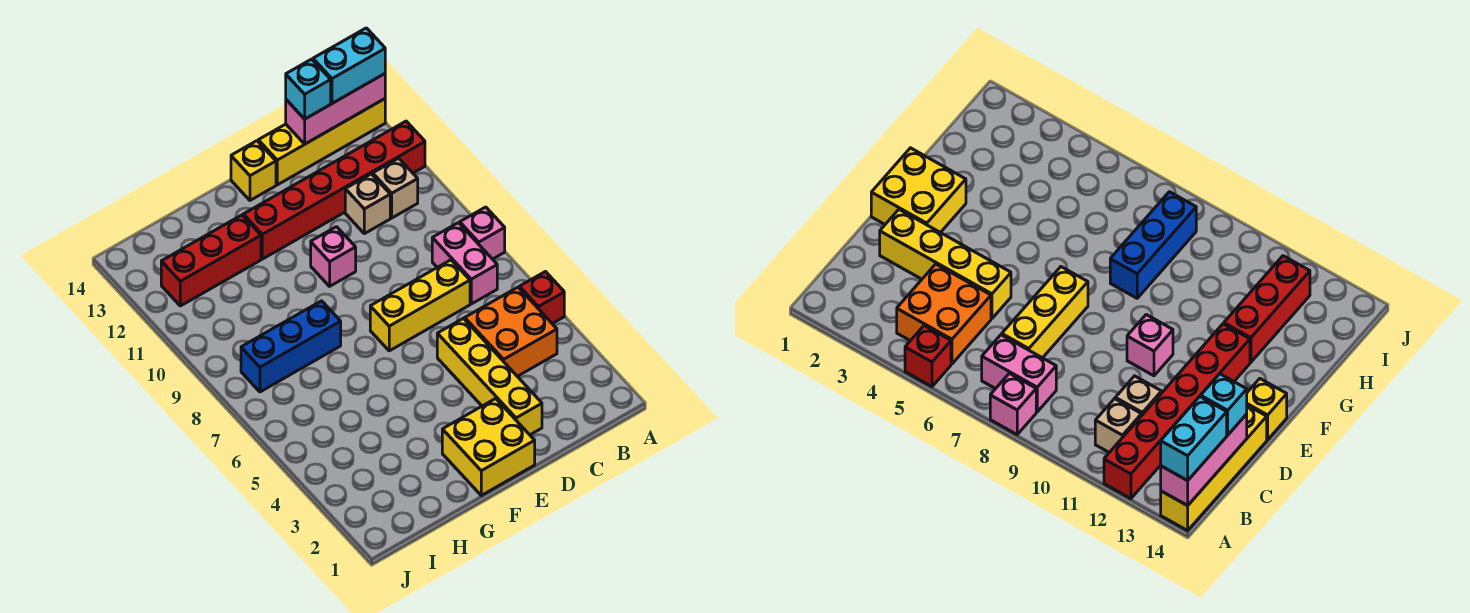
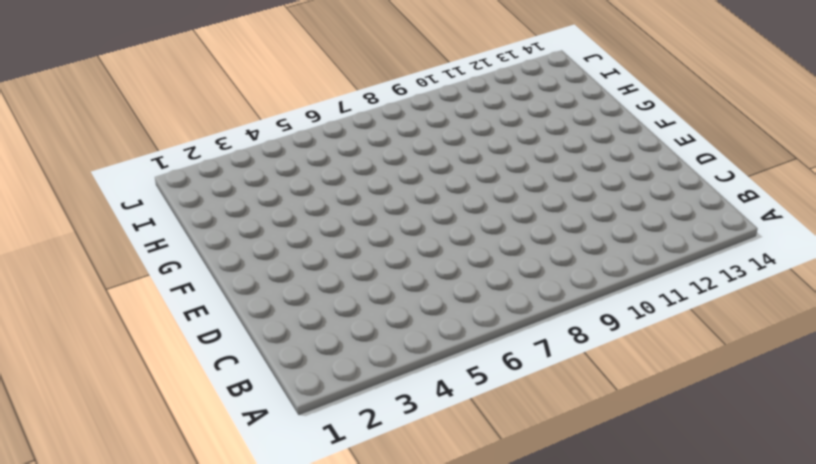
none -> red brick A5 level 1
none -> pink brick A8 level 1
none -> red brick A12:F12 level 1

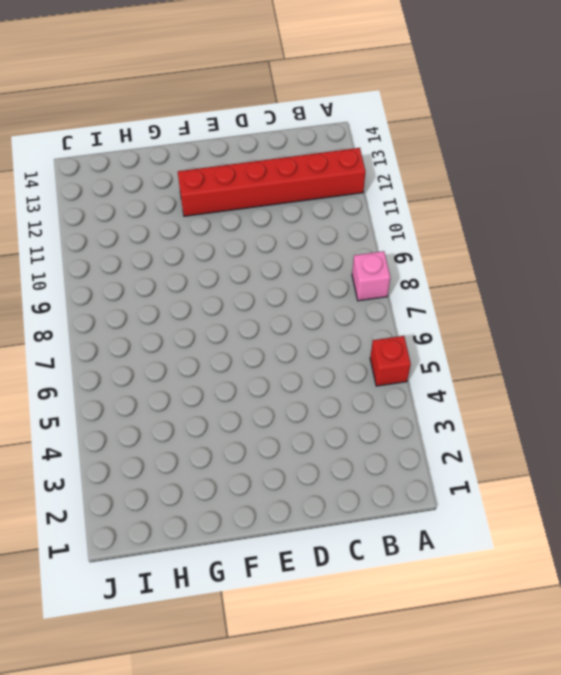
none -> yellow brick A14:D14 level 1
none -> orange brick B4:C5 level 1
none -> pink brick B7:B8 level 1

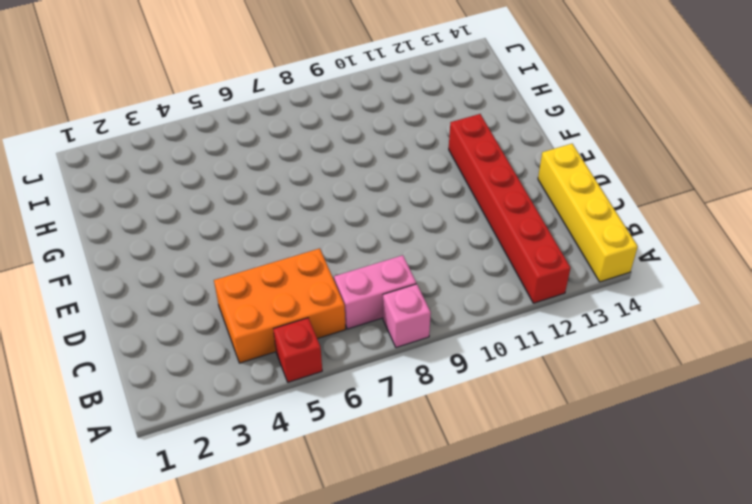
orange brick B4:C6 level 1 -> orange brick B4:C5 level 1
none -> tan brick B11 level 1
none -> yellow brick C7:E7 level 1
none -> tan brick C11 level 1

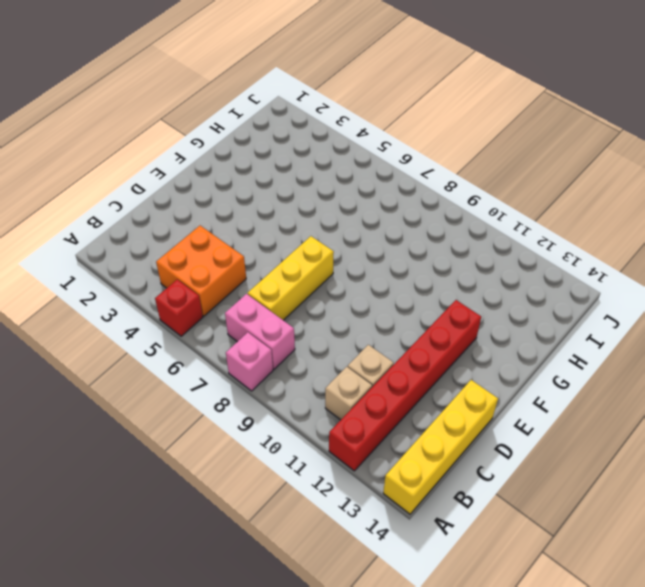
none -> yellow brick D2:D5 level 1
none -> yellow brick E1:F2 level 1
none -> pink brick E10 level 1

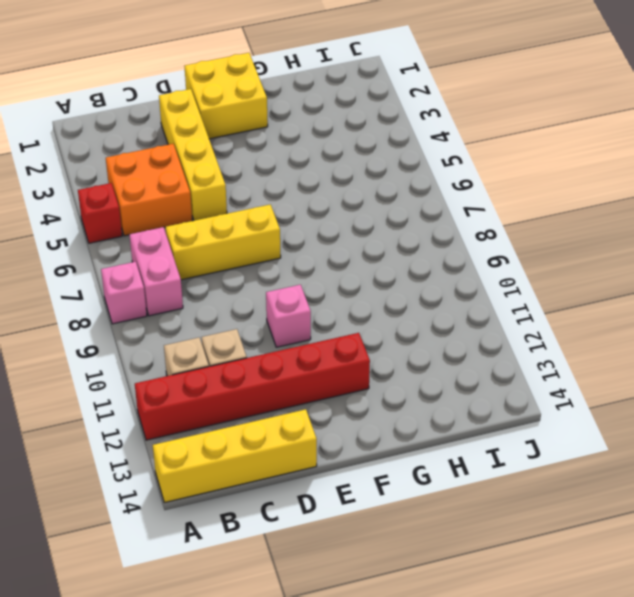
none -> yellow brick E14 level 1
none -> blue brick G8:I8 level 1
none -> red brick G12:I12 level 1

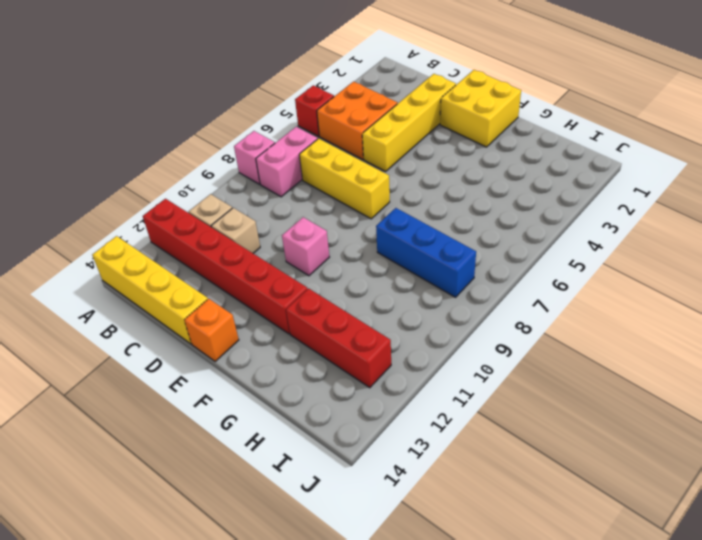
orange brick E14 level 1 -> yellow brick E14 level 1
none -> pink brick A14:C14 level 2
none -> cyan brick A14:B14 level 3
none -> cyan brick C14 level 3

